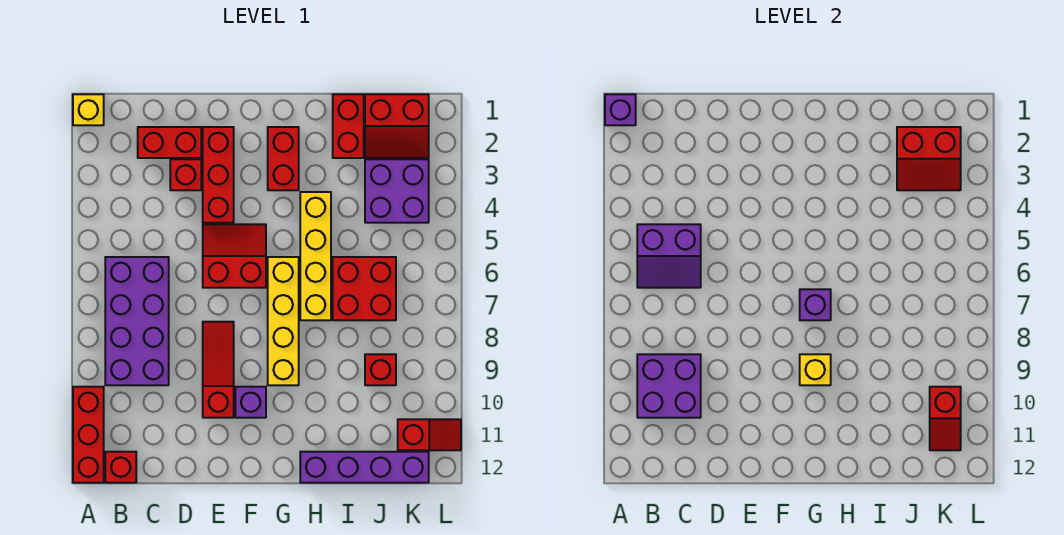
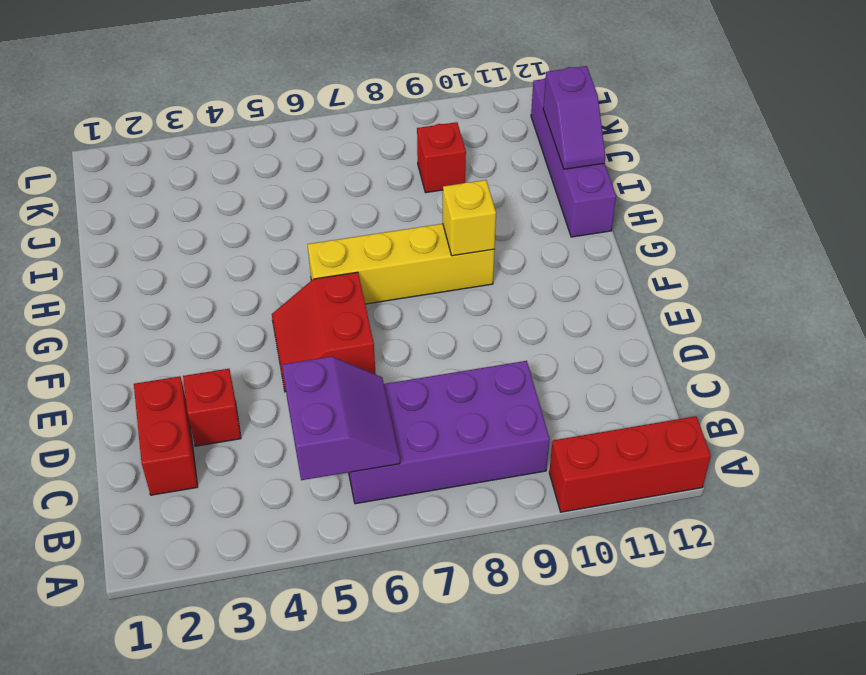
purple slope I12:J12 level 2 top J -> none
none -> yellow brick A1 level 1
none -> red brick B12 level 1
none -> red brick E2:E4 level 1

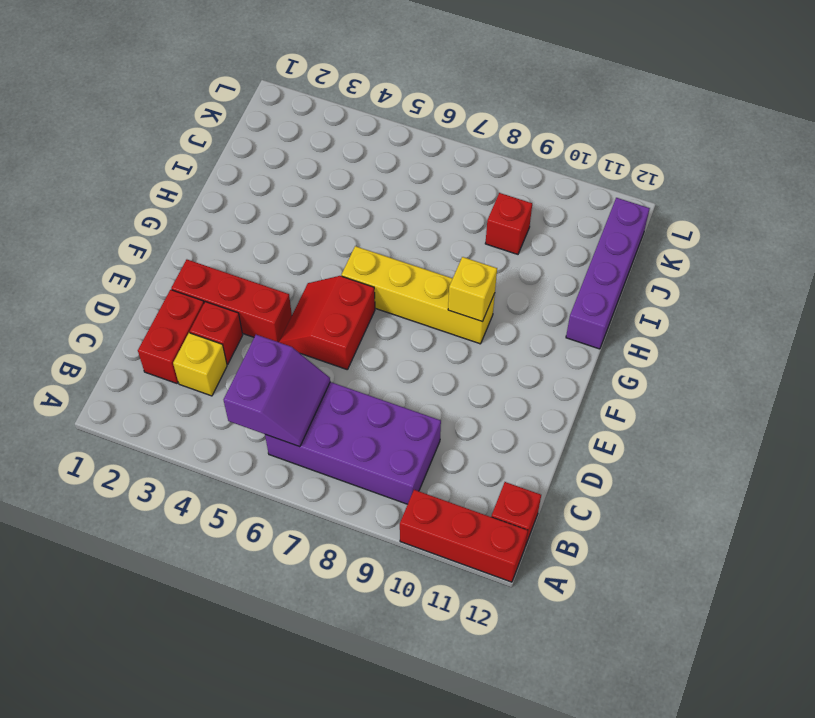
yellow brick C3 level 1 -> yellow brick A1 level 1
none -> red slope E8:E10 level 1 top 10
none -> purple brick F10 level 1
none -> red brick G2:G3 level 1

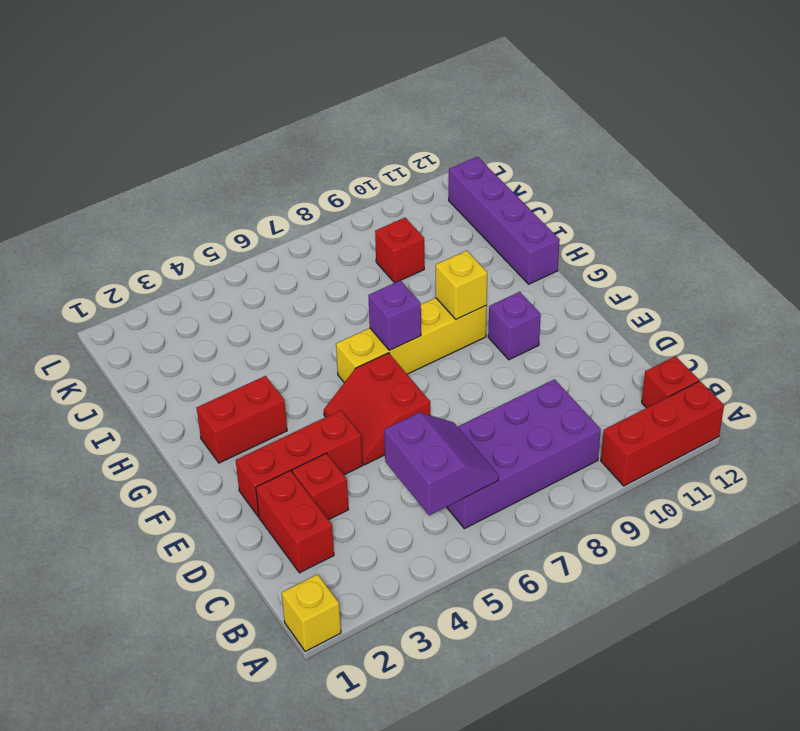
none -> red slope E8:E10 level 1 top 10
none -> yellow brick H4:H7 level 1
none -> red brick I1:I2 level 1

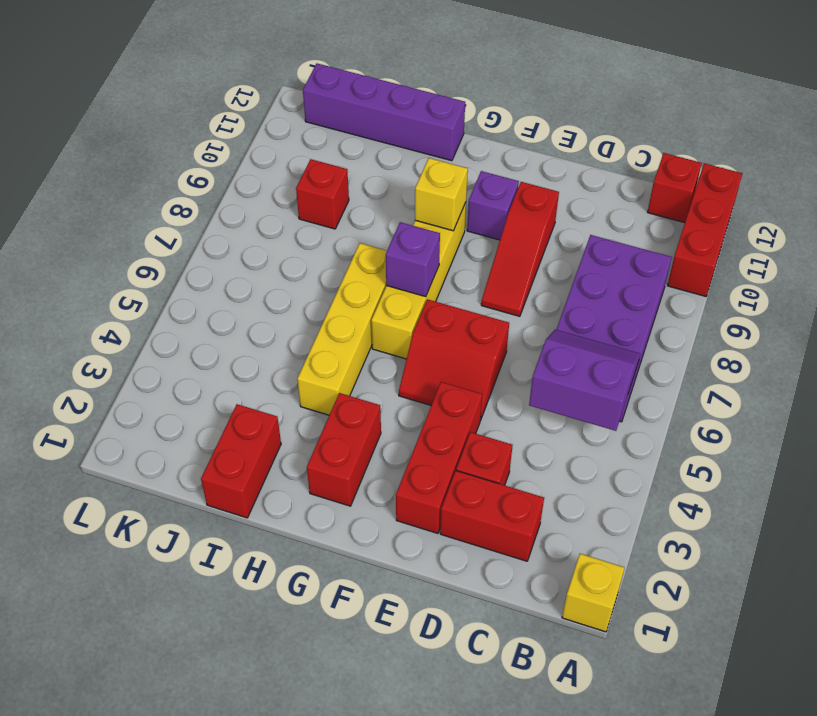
none -> red brick I6:J7 level 1
none -> red slope J1:K2 level 1 top 1
none -> purple brick J3:K4 level 1

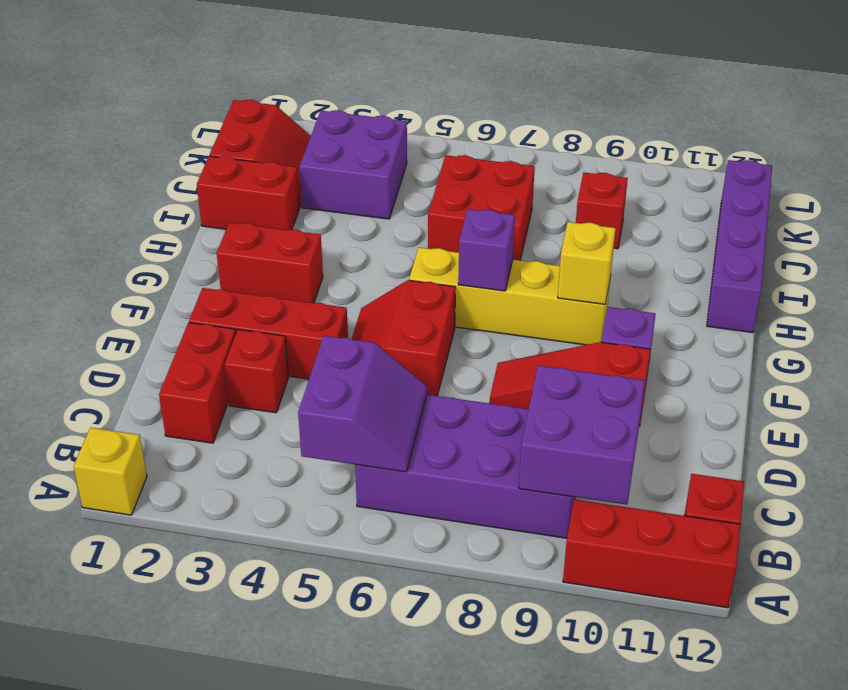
none -> yellow brick H4:H7 level 1
none -> red slope K11:L11 level 1 top K
none -> purple brick A1 level 2

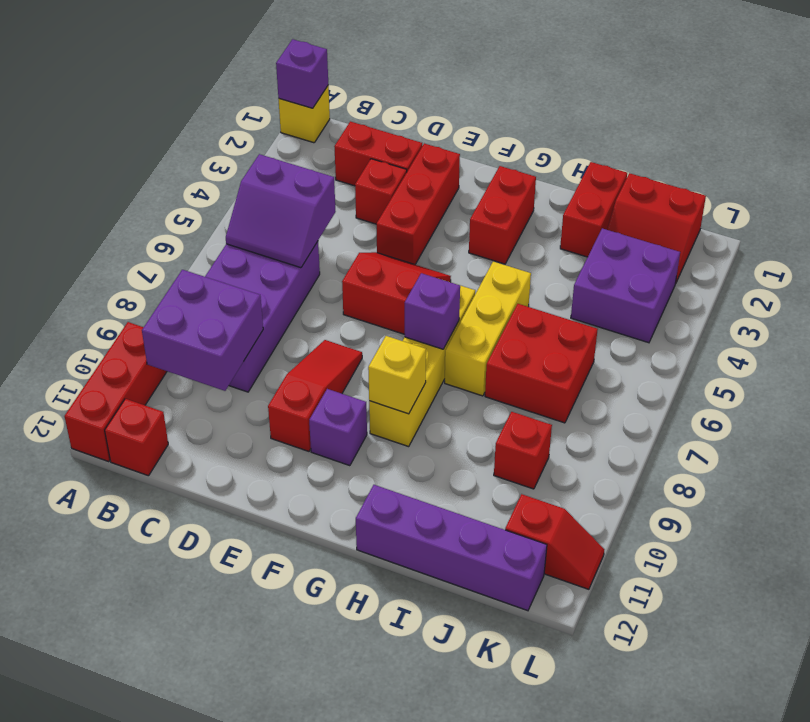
yellow brick H5:H7 level 1 -> yellow brick H4:H7 level 1
none -> red slope J2:K3 level 2 top 2
none -> red slope K10:K11 level 2 top 10

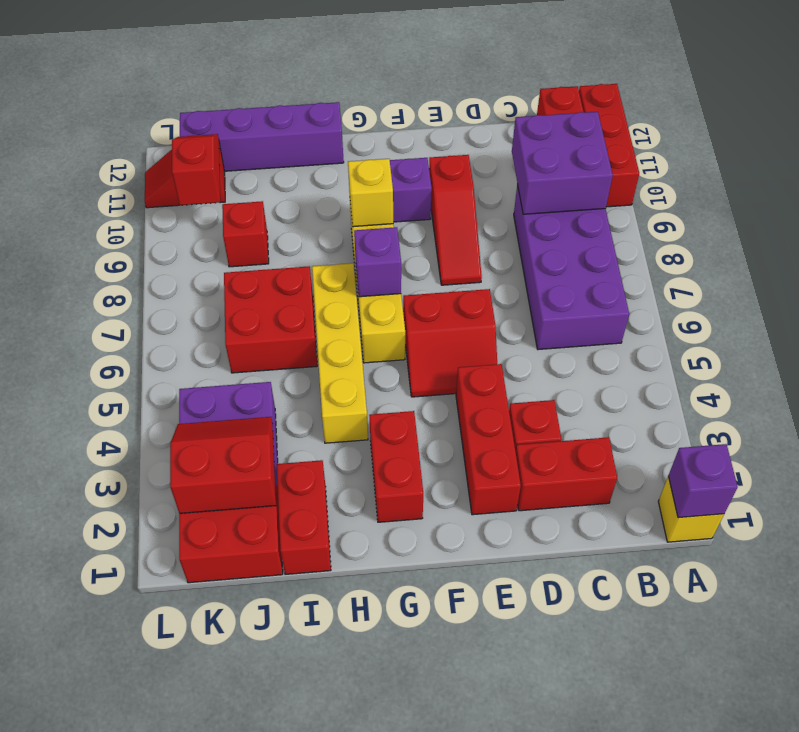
none -> purple slope B5:C6 level 2 top 5

